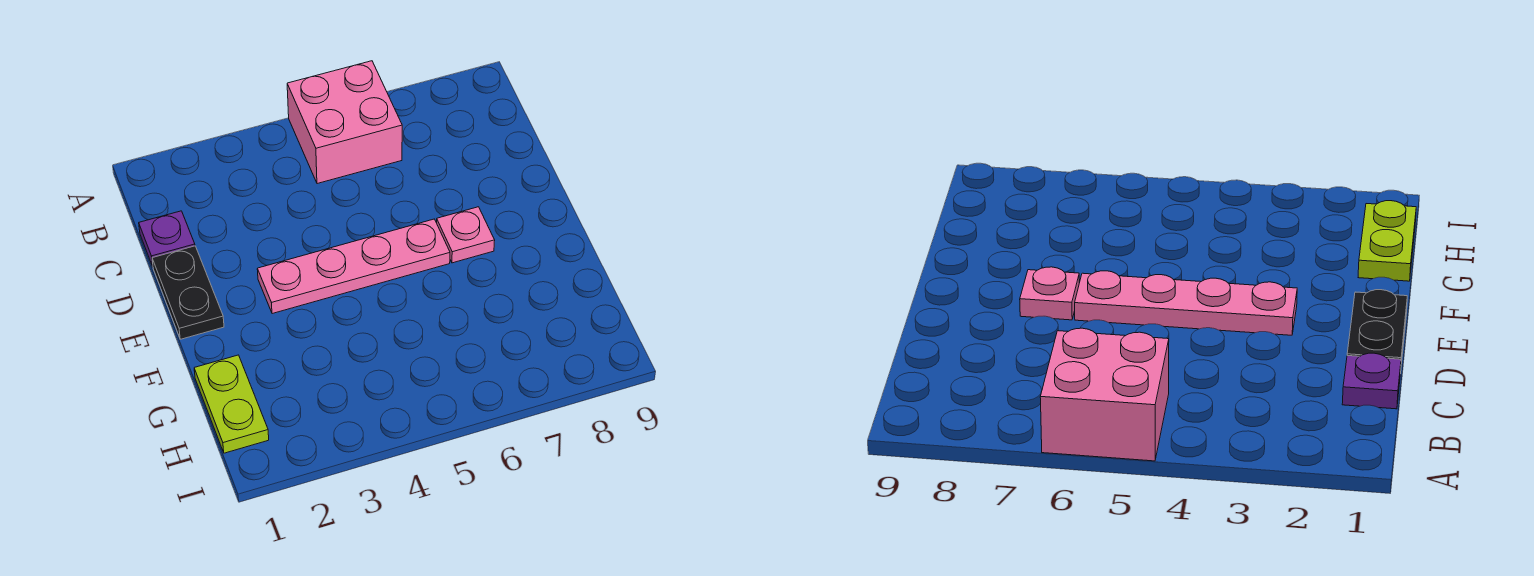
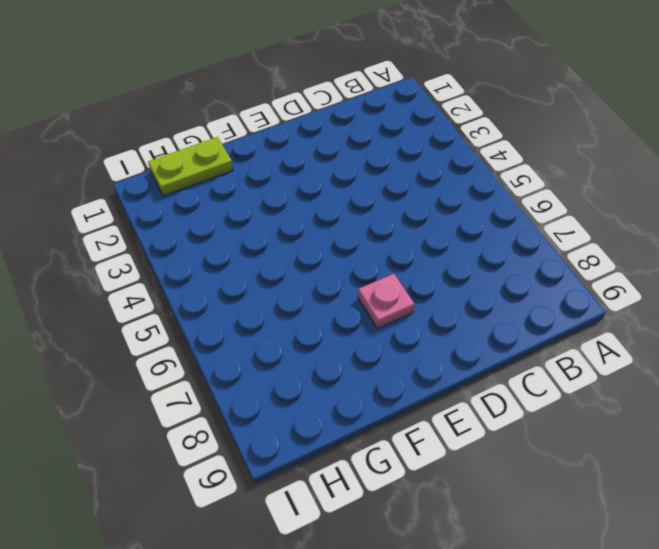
none -> pink brick A5:B6 level 1
none -> purple plate C1 level 1

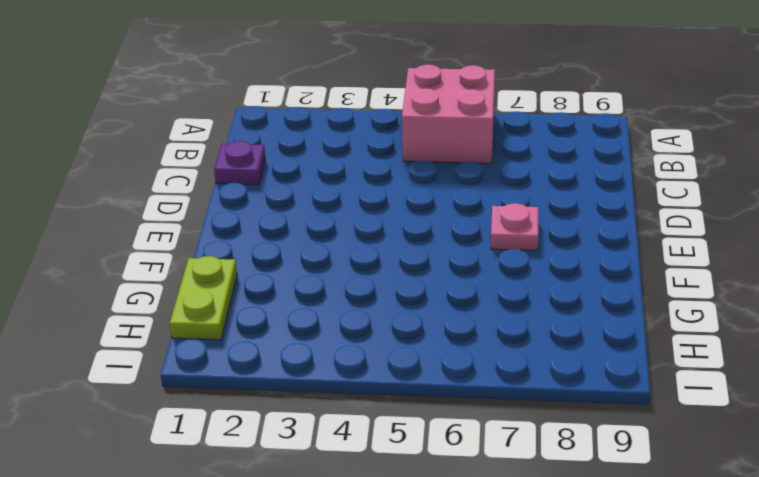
none -> black plate D1:E1 level 1
none -> pink plate E3:E6 level 1

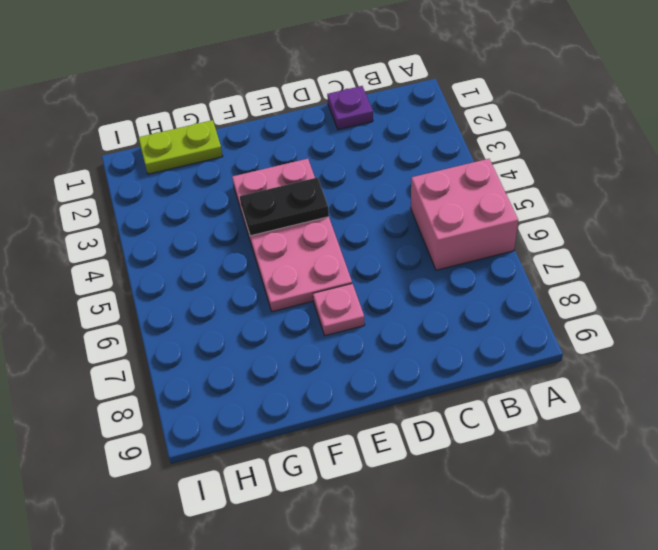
pink plate E3:F6 level 1 -> pink plate E3:E6 level 1
black plate E4:F4 level 2 -> black plate D1:E1 level 1

